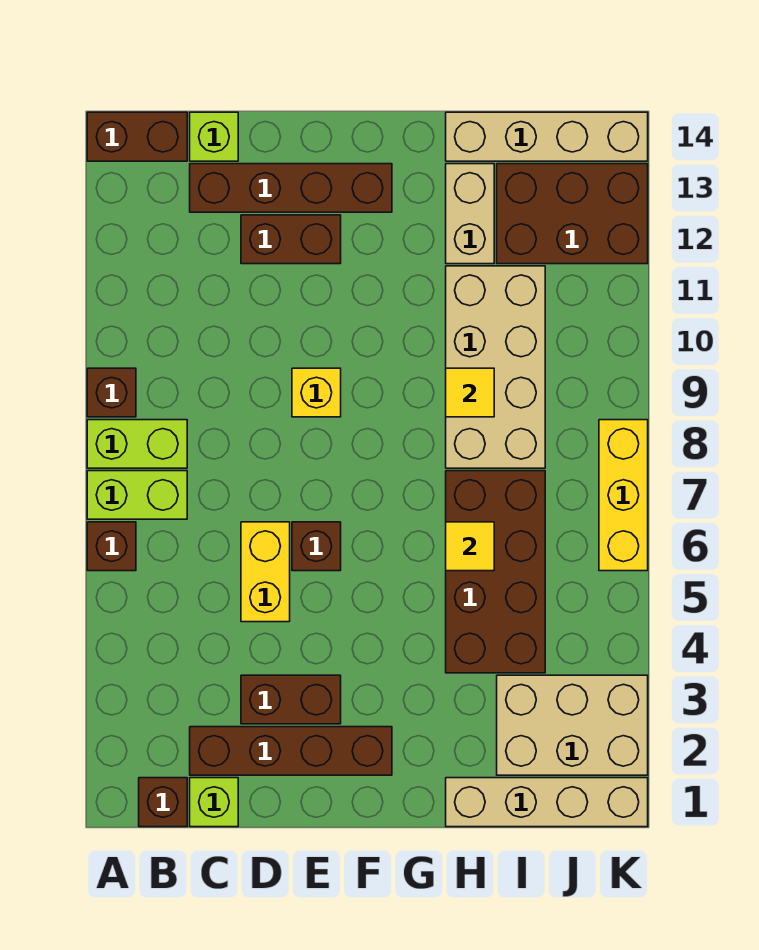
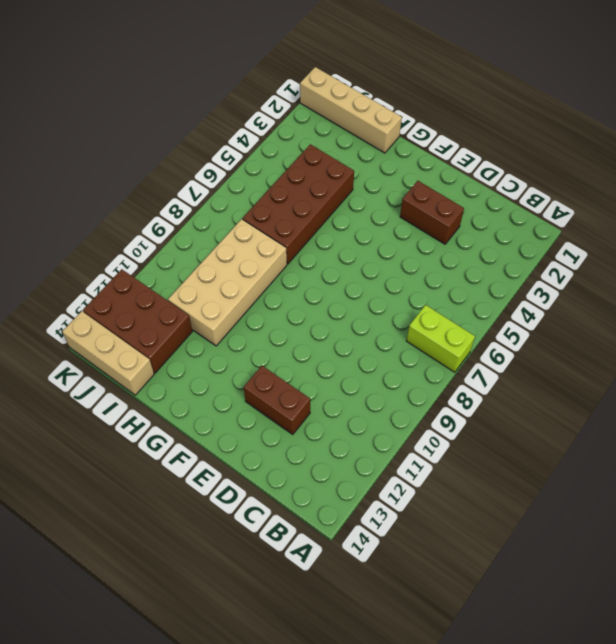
tan brick I14:K14 level 1 -> tan brick H14:K14 level 1
none -> brown brick A6 level 1
none -> lime brick A8:B8 level 1
none -> brown brick A9 level 1

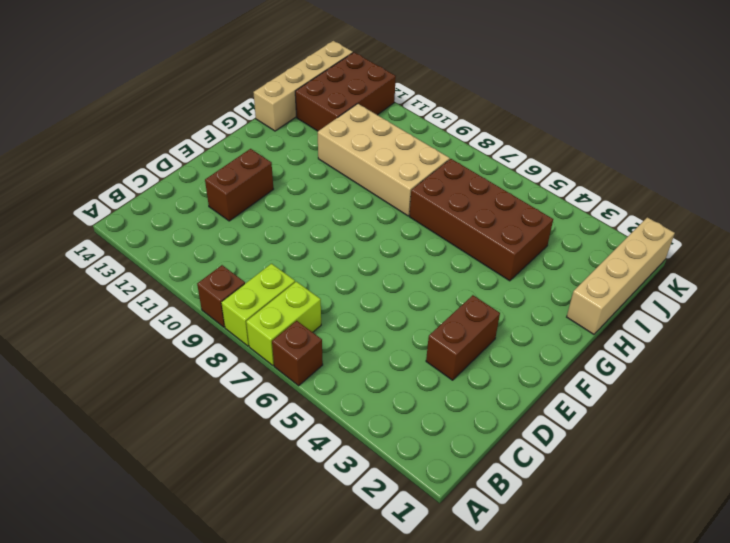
none -> brown brick A14:B14 level 1
none -> brown brick B1 level 1
none -> lime brick C1 level 1

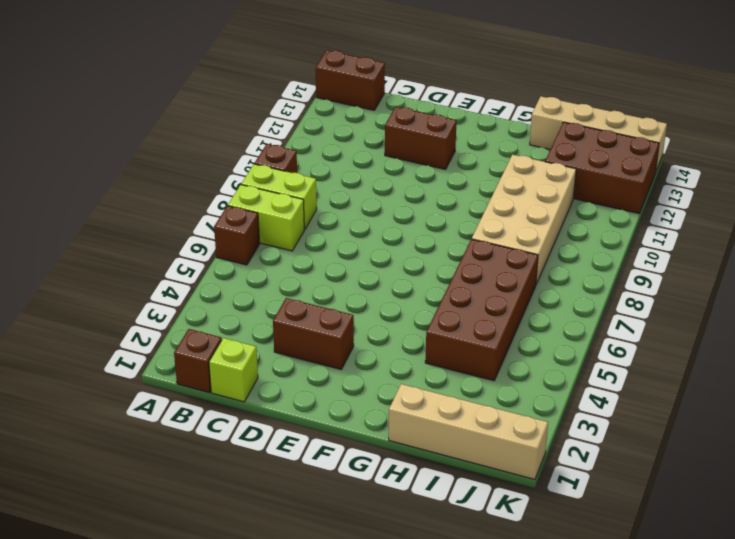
none -> brown brick C2:F2 level 1
none -> brown brick C13:F13 level 1
none -> lime brick C14 level 1

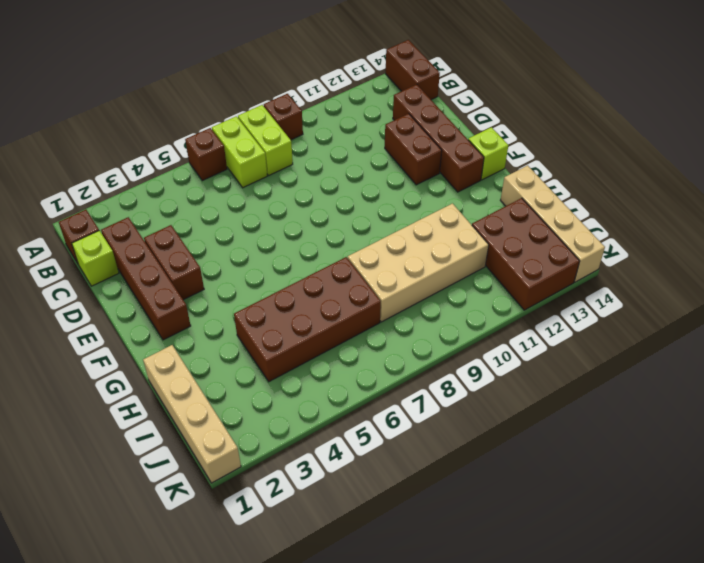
lime brick F14 level 1 -> lime brick C14 level 1
none -> yellow brick D5:D6 level 1
none -> brown brick E6 level 1
none -> yellow brick E9 level 1

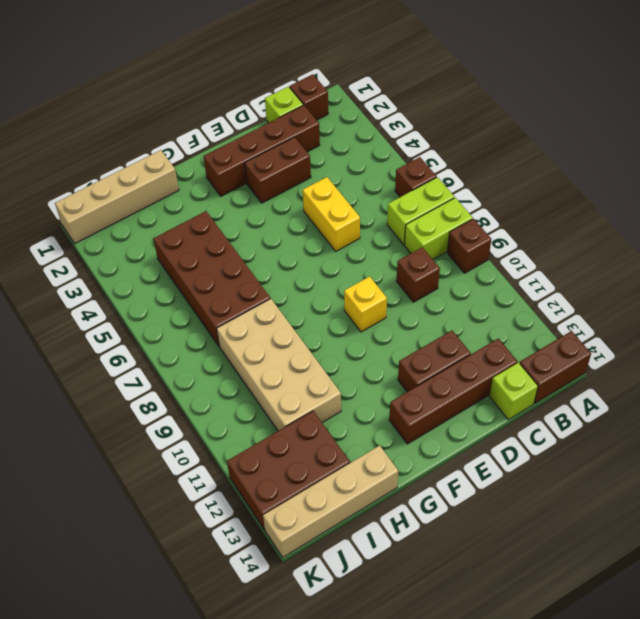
brown brick C9 level 1 -> brown brick E6 level 1
none -> tan brick H12:H13 level 1
none -> tan brick I2:K3 level 1
none -> yellow brick K6:K8 level 1

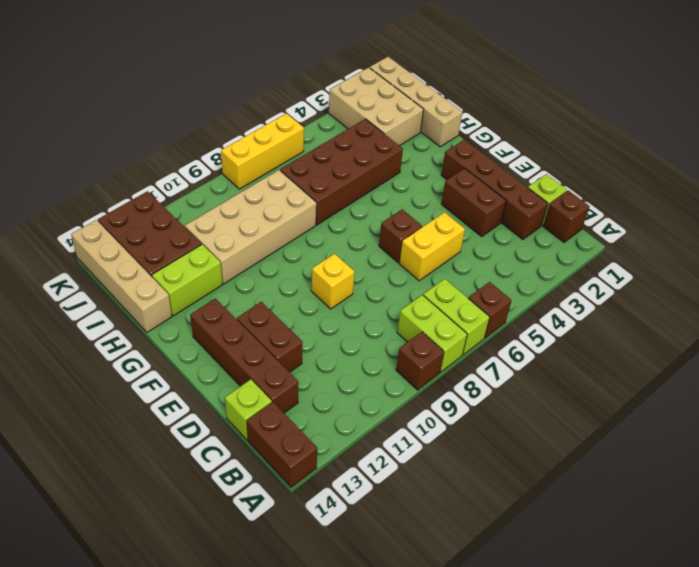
lime brick H12:H13 level 1 -> tan brick H12:H13 level 1
none -> yellow tile H6 level 2
none -> yellow tile H9 level 2

